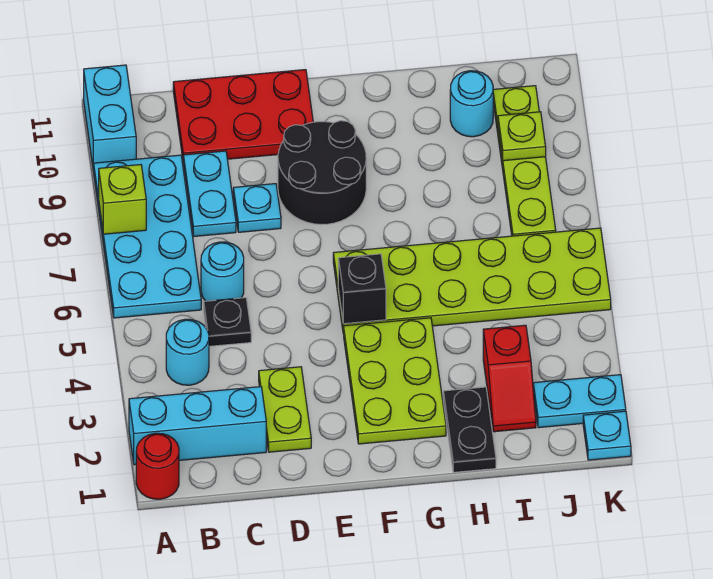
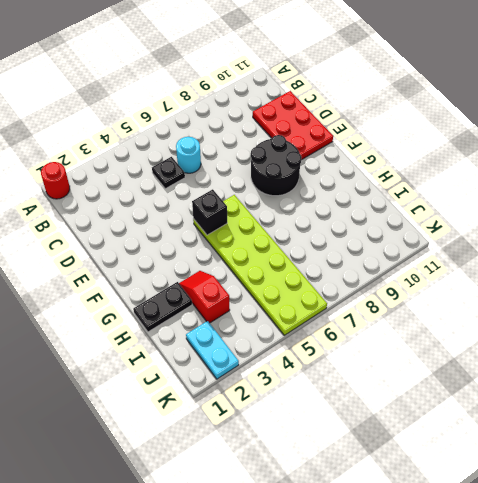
red slope H3:I3 level 1 top I -> red slope I2:I3 level 1 top 3
none -> cyan brick A2:C2 level 1
none -> cyan plate A6:B9 level 1
none -> cyan brick A10:A11 level 1

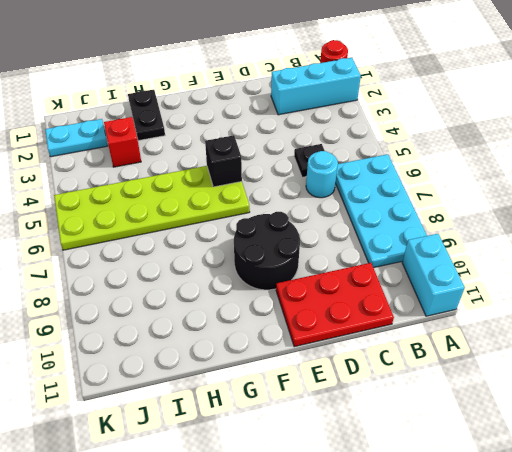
none -> cyan round brick B4 level 1
none -> cyan plate C8:C9 level 1
none -> lime plate D2:D3 level 1

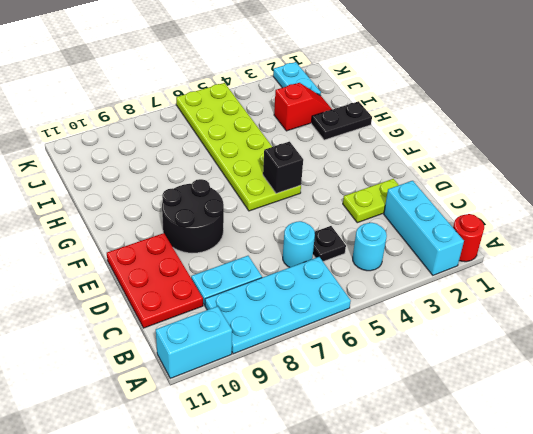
none -> cyan plate D8 level 1
none -> lime plate F2:G4 level 1
none -> cyan round brick I10 level 1

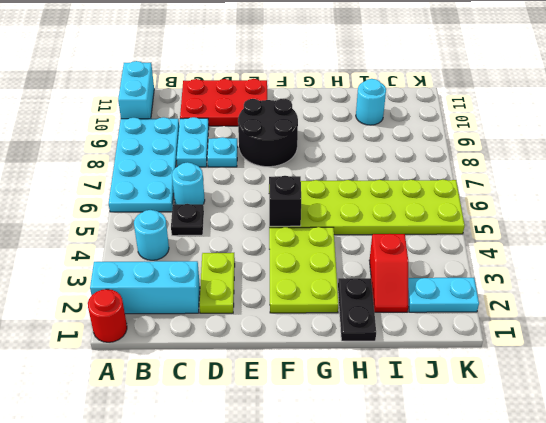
none -> lime plate J7:J10 level 1
none -> cyan plate K1 level 1
none -> lime brick A8 level 2

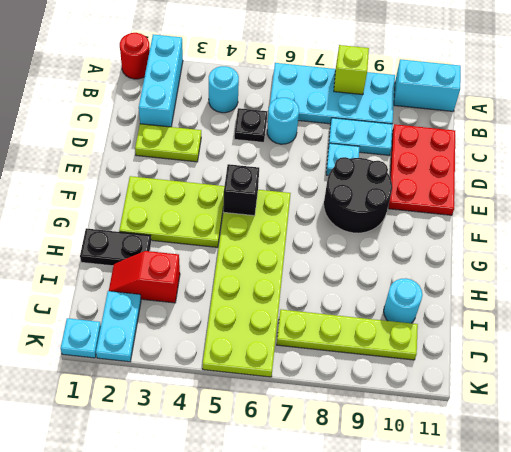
none -> lime plate J9 level 2

